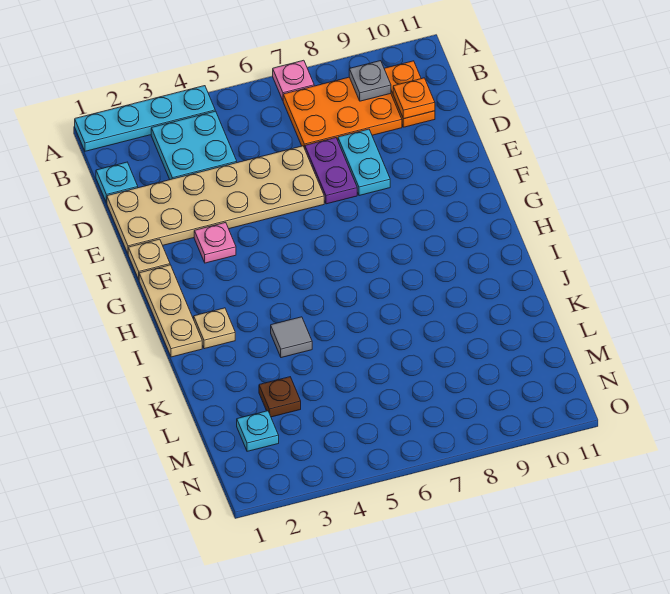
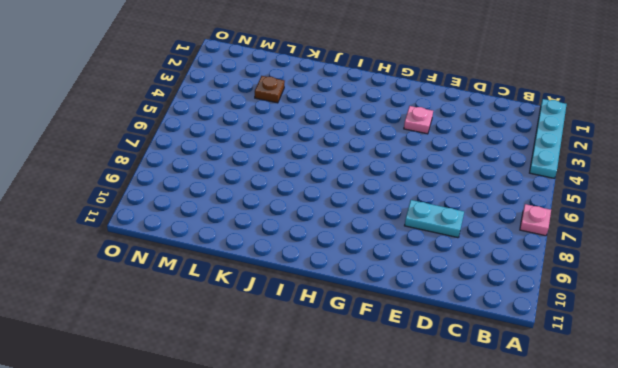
none -> cyan plate B3:C4 level 1
none -> orange plate B7:C9 level 1
none -> orange plate B10:C10 level 1

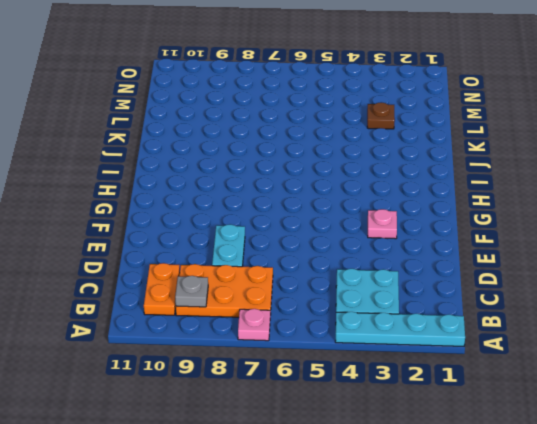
none -> cyan plate C1 level 1
none -> tan plate D1:E6 level 1
none -> purple plate D7:E7 level 1

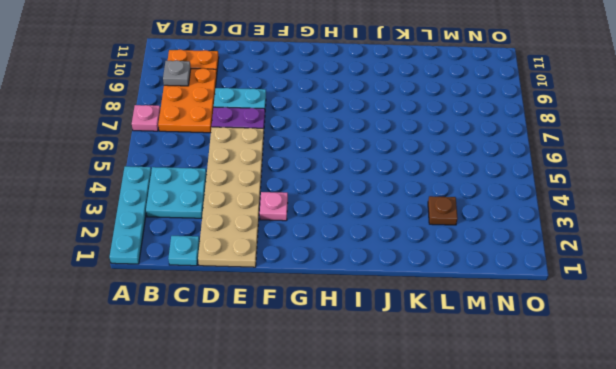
none -> tan plate F1 level 1
none -> tan plate G1:I1 level 1
none -> tan plate I2 level 1

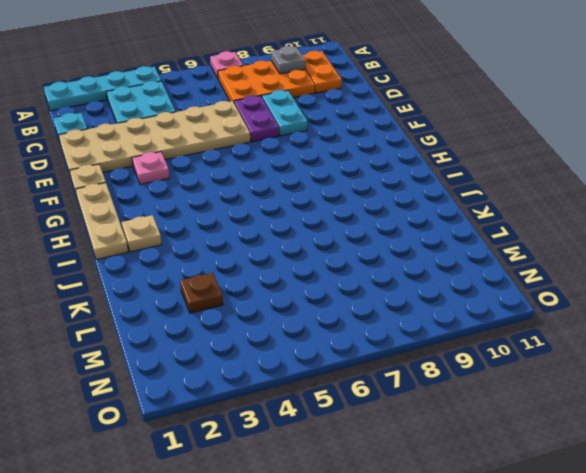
none -> grey tile J4 level 1
none -> cyan plate M2 level 1
none -> orange plate C10 level 2

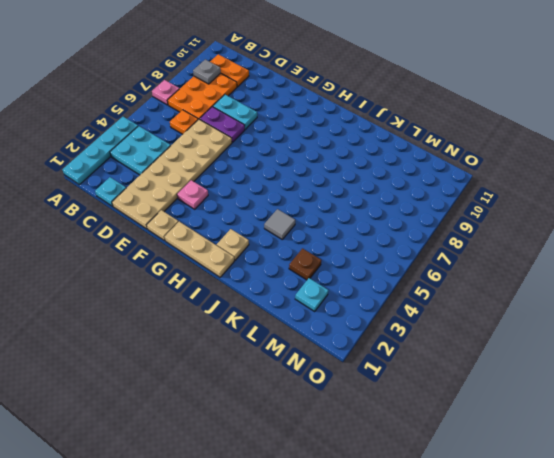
orange plate C6 level 1 -> orange plate C10 level 2

